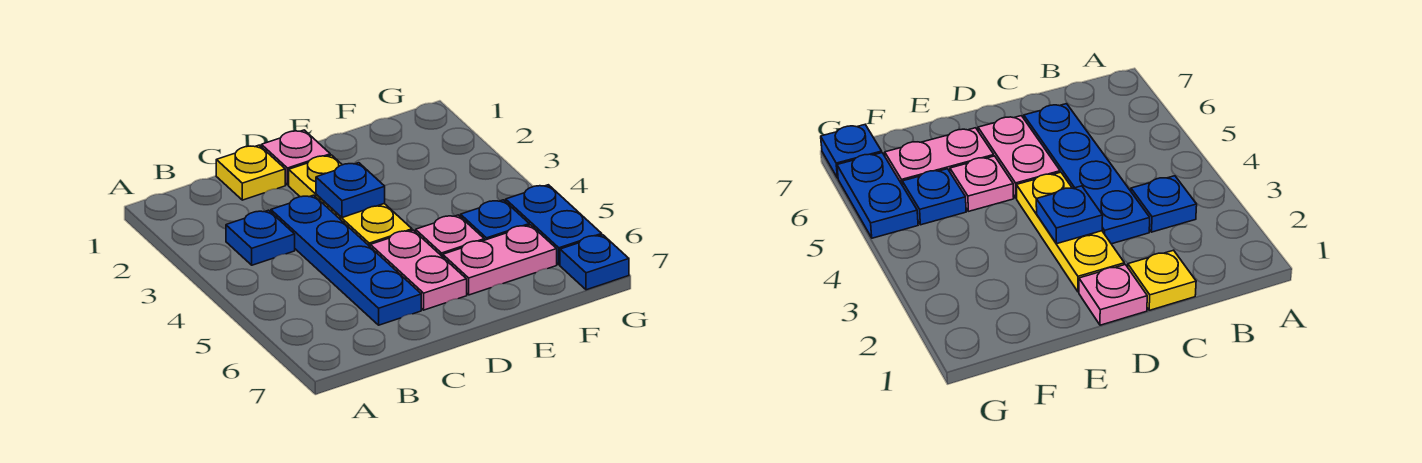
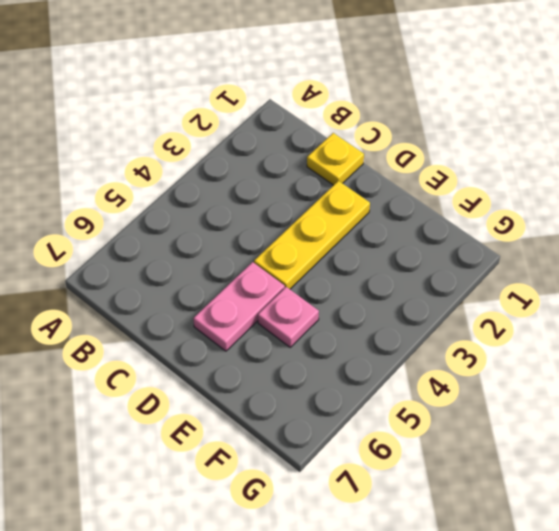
none -> blue plate B3 level 1
none -> blue plate C3:C6 level 1
none -> pink plate D1 level 1

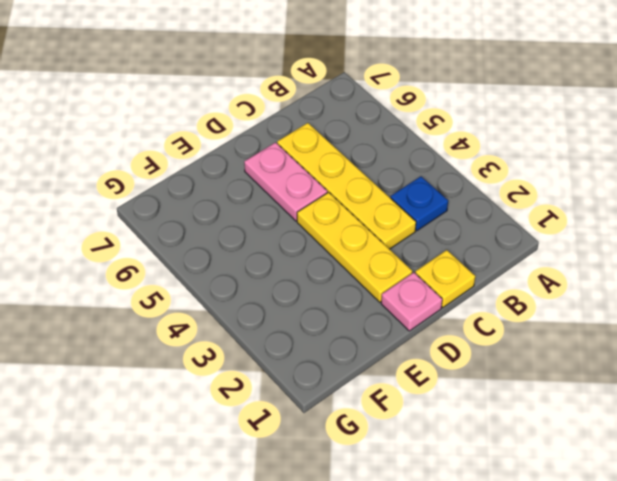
yellow plate C3:C6 level 1 -> blue plate C3:C6 level 1
none -> pink plate E5 level 1
none -> pink plate E6:F6 level 1
none -> blue plate F5 level 1

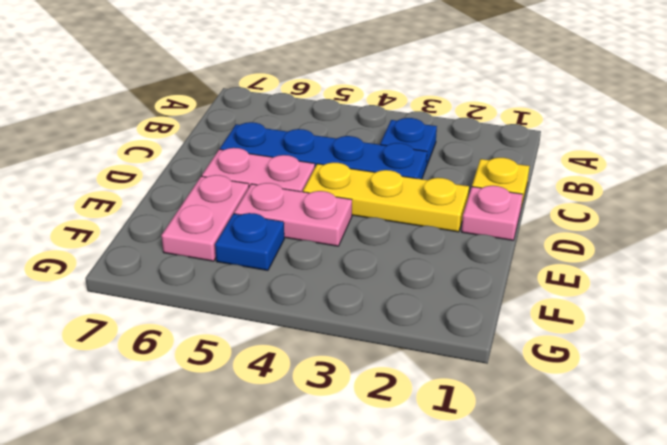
pink plate E4:E5 level 1 -> pink plate E5 level 1
none -> blue plate G5:G6 level 1
none -> blue plate G7 level 1
none -> blue plate D3 level 2

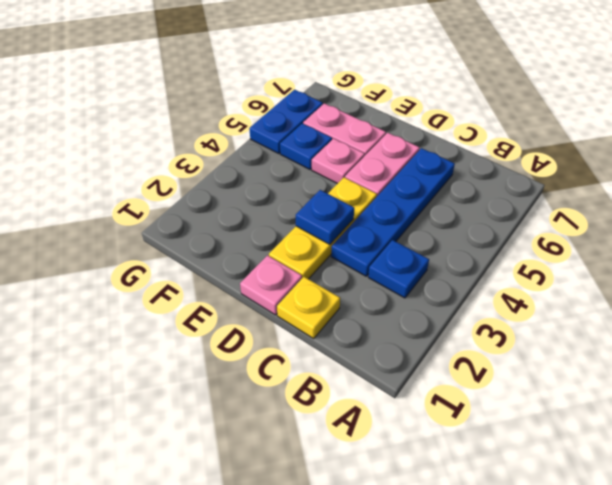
none -> blue plate G7 level 1

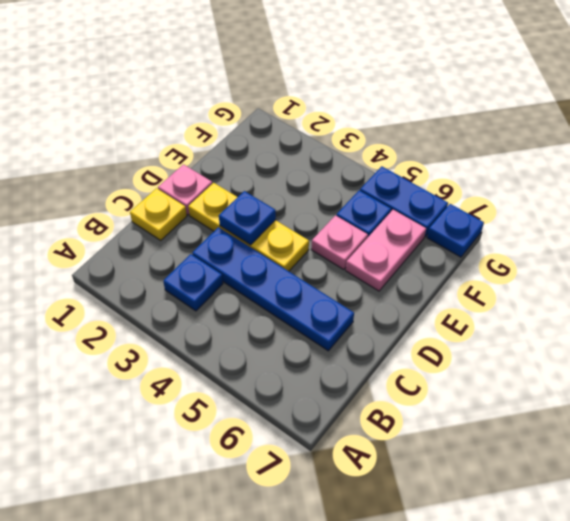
none -> pink plate D5:D6 level 1

